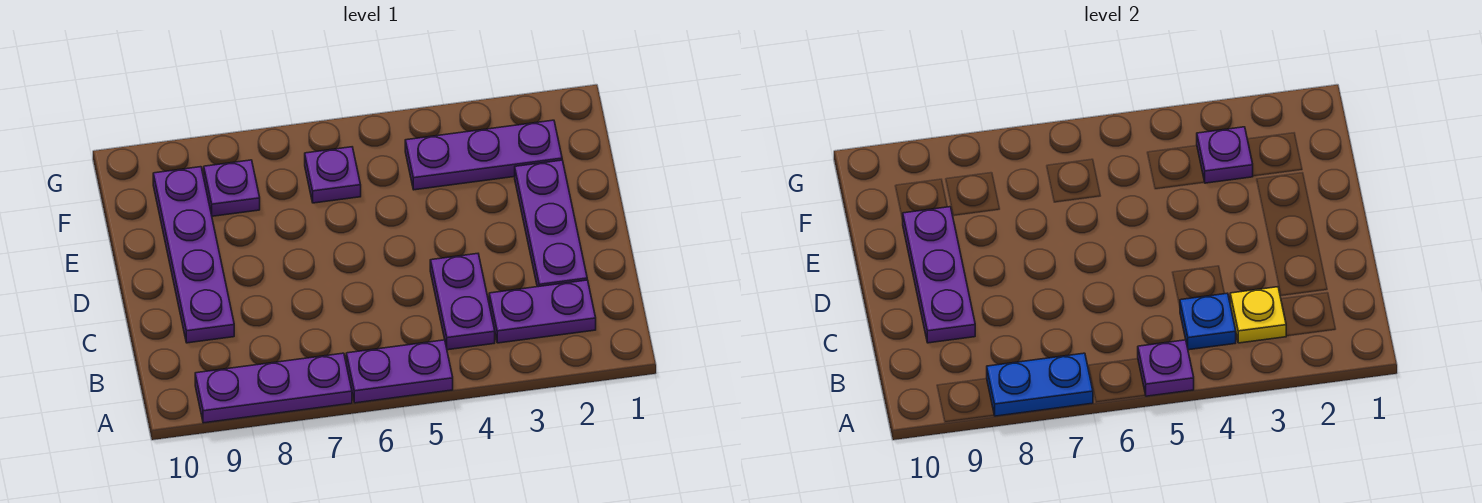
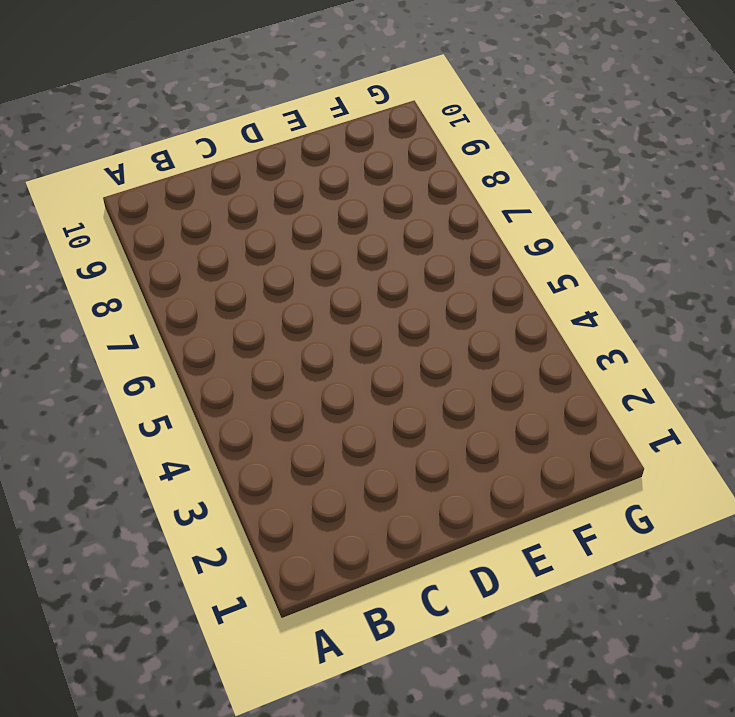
none -> purple plate A5:A6 level 1
none -> purple plate A7:A9 level 1
none -> purple plate B2:B3 level 1

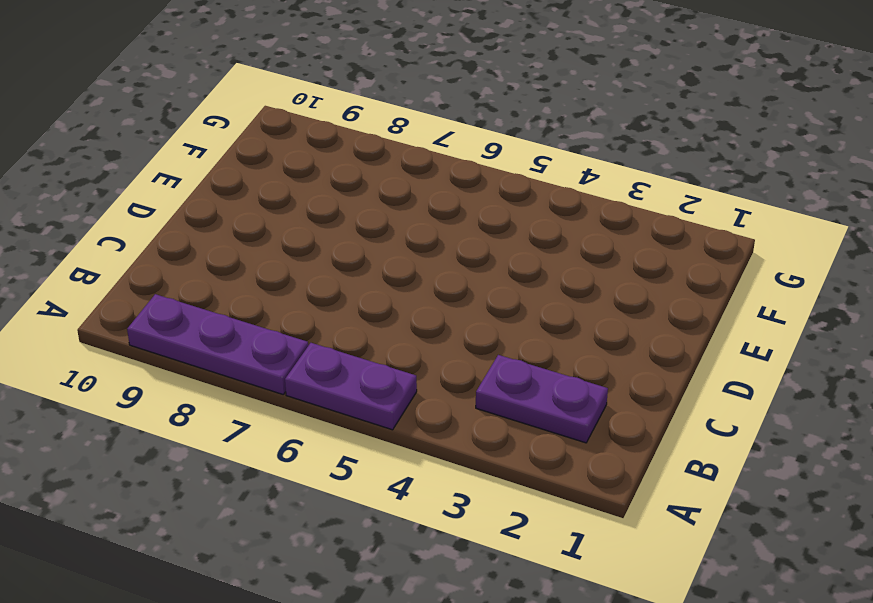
none -> purple plate B4:C4 level 1
none -> purple plate C2:E2 level 1
none -> purple plate C9:F9 level 1

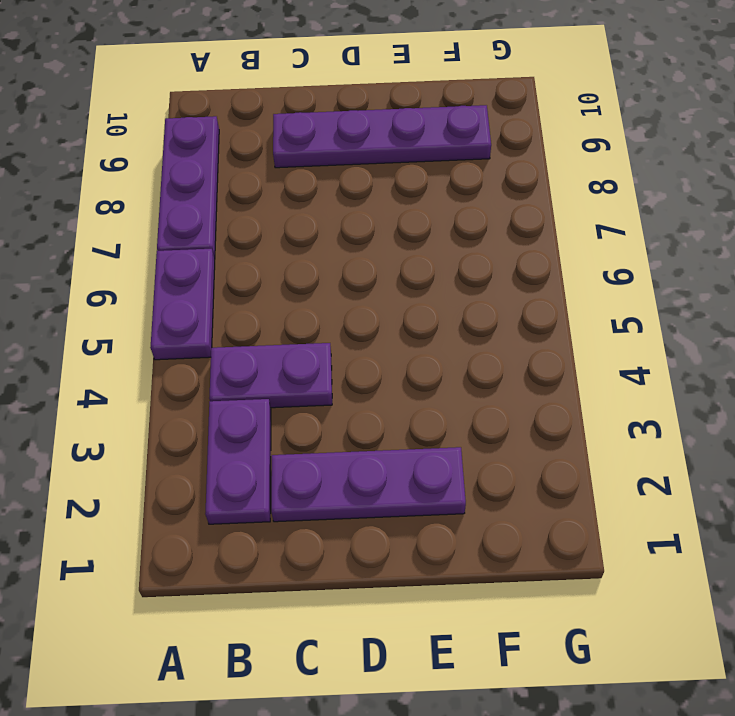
none -> purple plate F2:F4 level 1
none -> purple plate F6 level 1
none -> purple plate F8 level 1

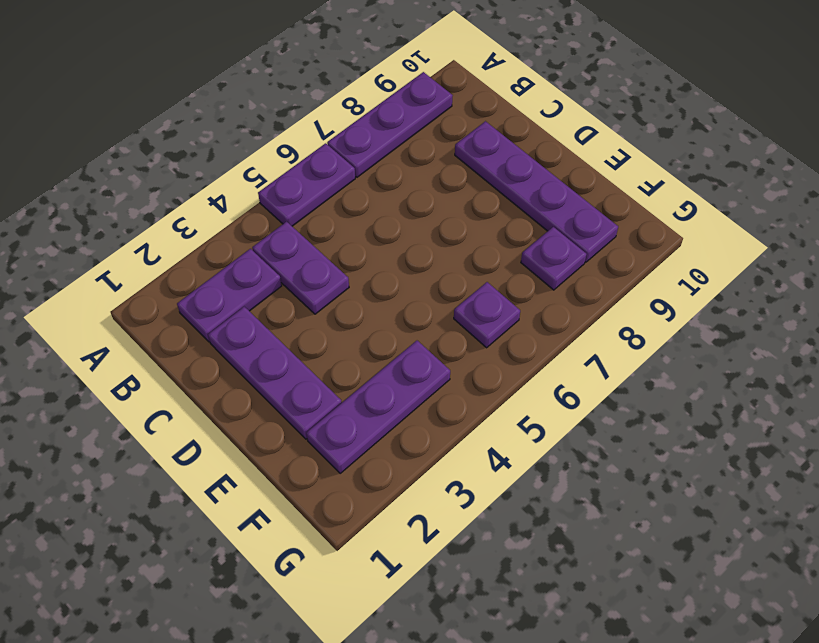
none -> purple plate A5 level 2
none -> blue plate A7:A8 level 2
none -> yellow plate B3 level 2

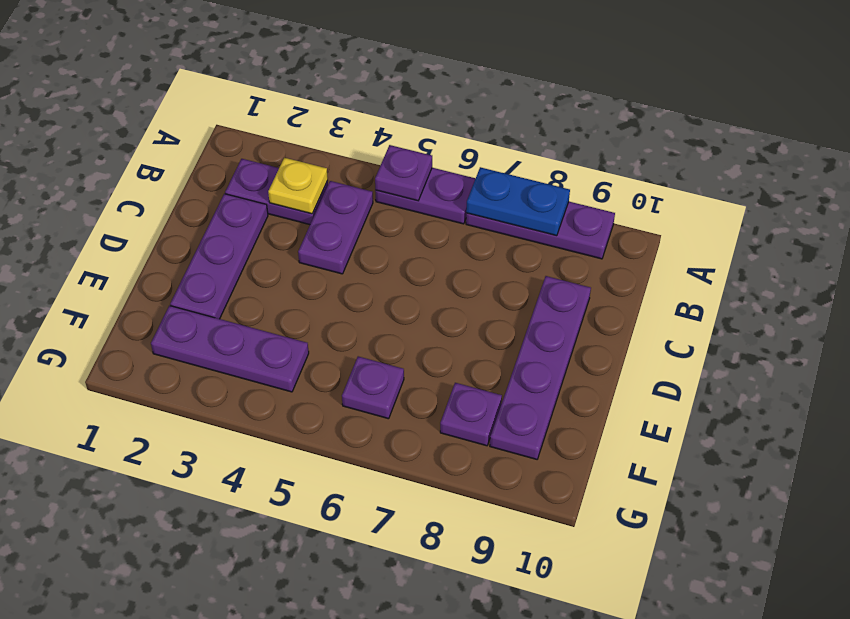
none -> blue plate B4 level 2
none -> purple plate C9:E9 level 2
none -> purple plate F3 level 2

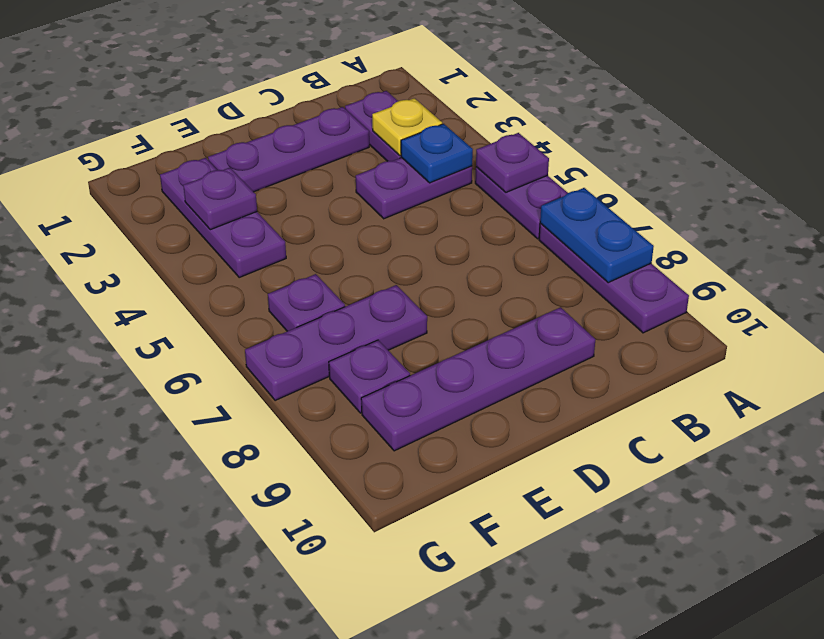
purple plate E7:G7 level 1 -> purple plate C9:E9 level 2

